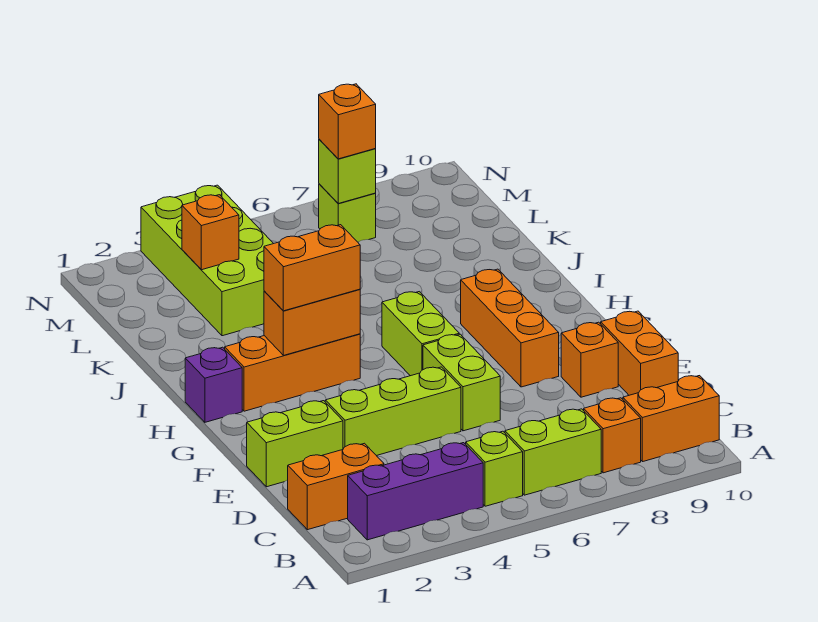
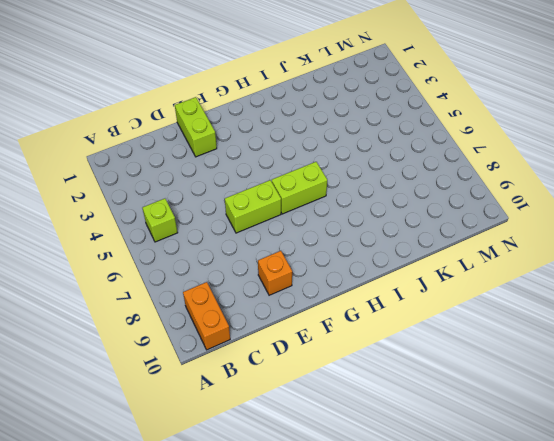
none -> purple brick B2:B4 level 1
none -> lime brick B6:B7 level 1
none -> orange brick B8 level 1

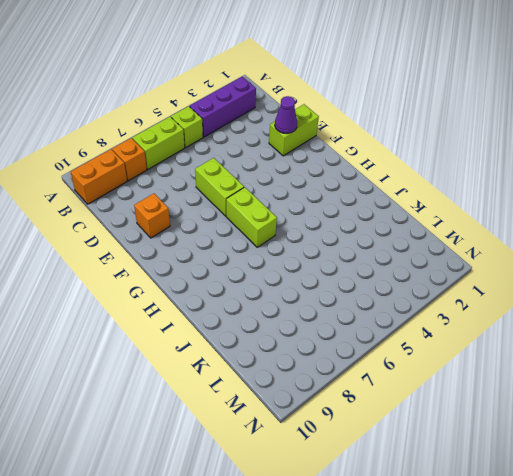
purple cone E2 level 2 -> none
none -> orange brick C1:C2 level 1
none -> orange brick D10:E10 level 1
none -> lime brick E3:E5 level 1

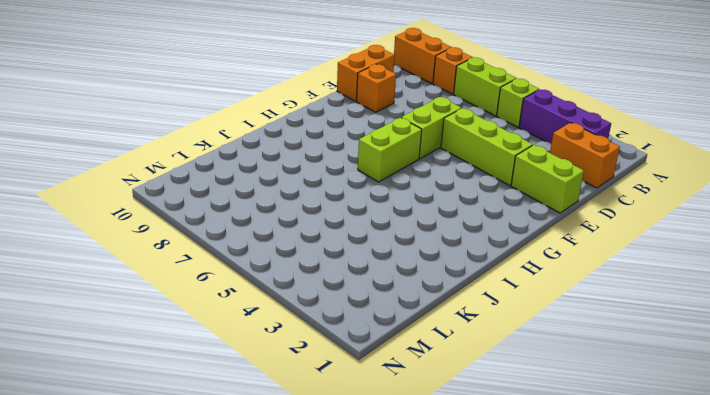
none -> orange brick F8:H8 level 1
none -> purple brick H1 level 1
none -> orange brick H2:H4 level 1

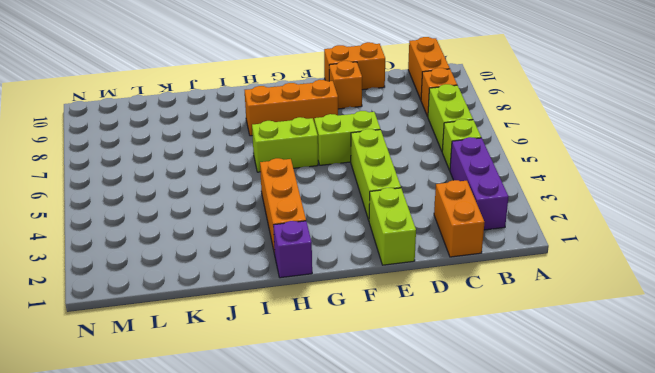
none -> lime brick K3:N4 level 1
none -> lime brick M7 level 1
none -> orange brick H3:H4 level 2

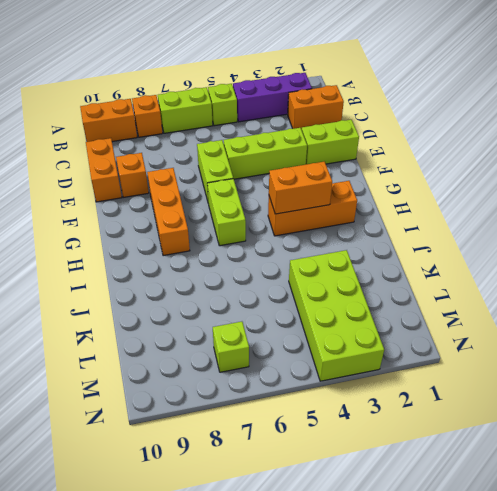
none -> purple brick H1 level 1
none -> orange brick L3 level 2
none -> lime brick M7 level 2

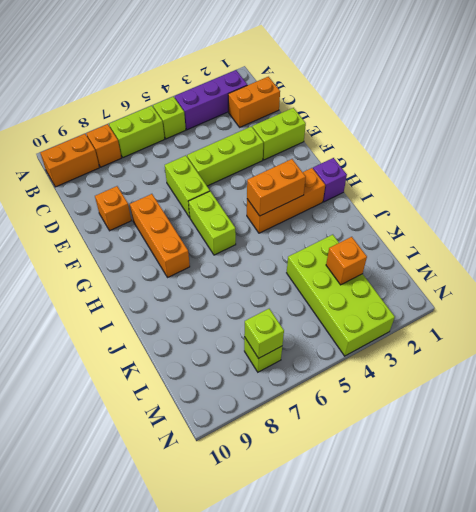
none -> orange brick D10:E10 level 1
none -> orange brick H3:H4 level 3
none -> orange brick M7 level 3

